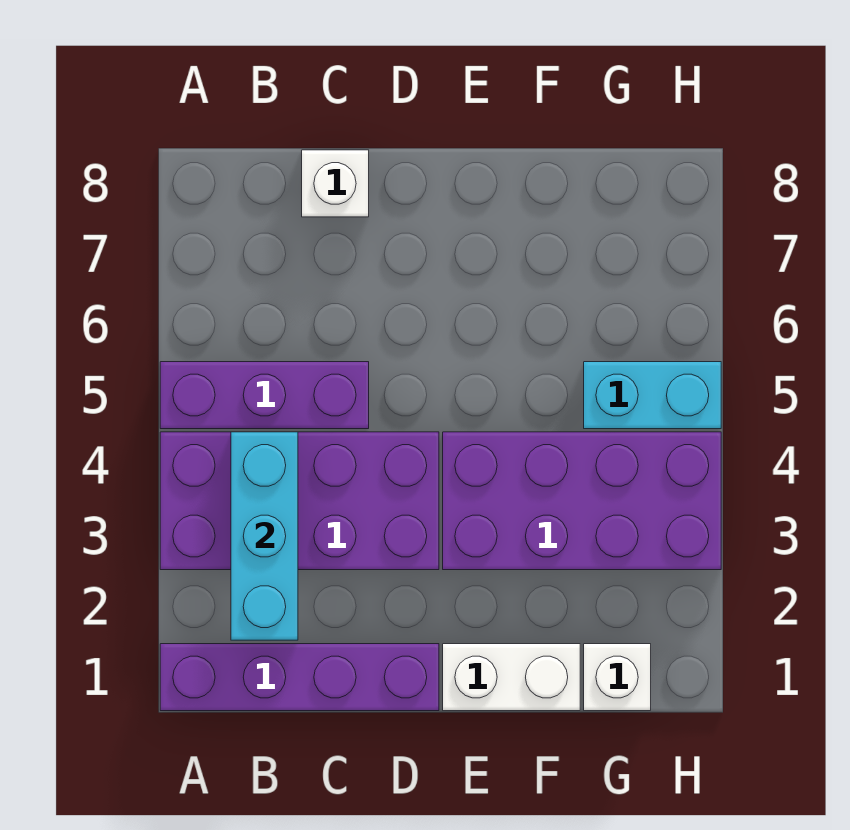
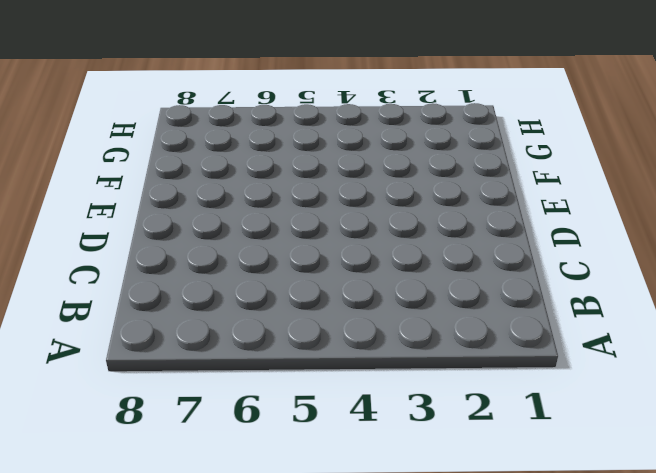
none -> purple brick A1:D1 level 1
none -> purple brick A3:D4 level 1

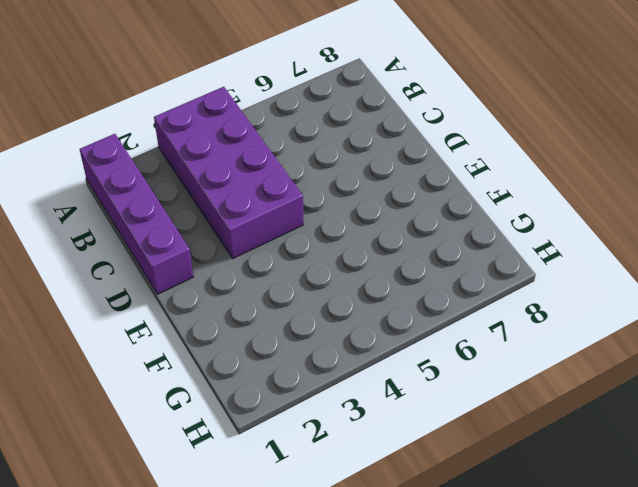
none -> purple brick A5:C5 level 1
none -> white brick C8 level 1

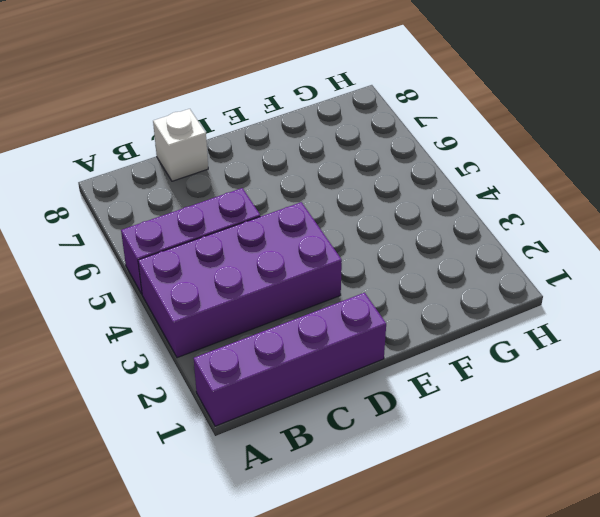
none -> white brick E1:F1 level 1
none -> purple brick E3:H4 level 1

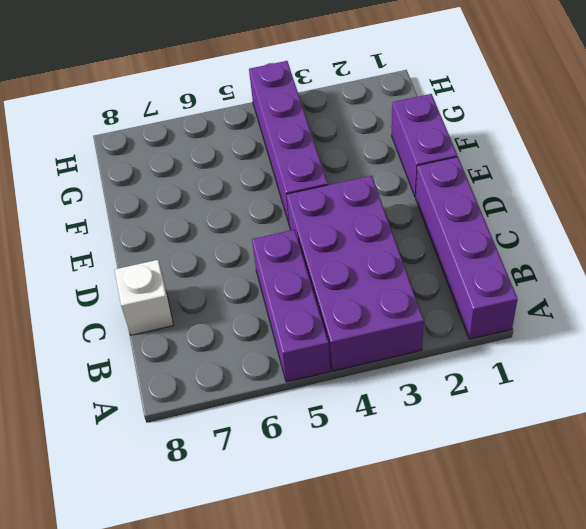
purple brick E1:F1 level 1 -> white brick E1:F1 level 1
purple brick E4:H4 level 1 -> purple brick E3:H4 level 1
none -> white brick G1 level 1
none -> cyan brick G5:H5 level 1

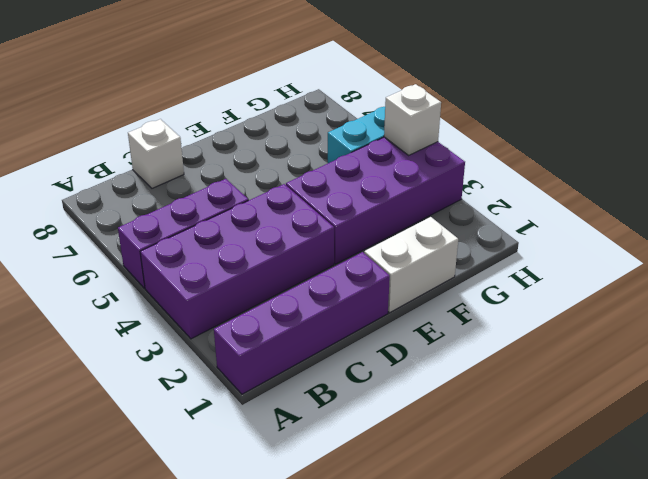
white brick H4 level 2 -> white brick G1 level 1
none -> cyan brick B2:B4 level 2

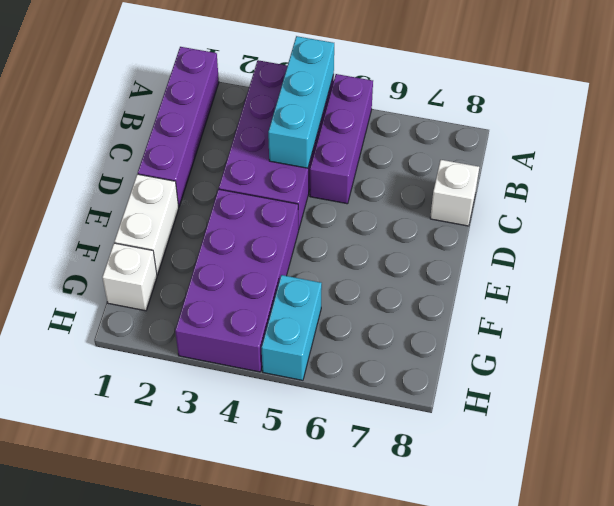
cyan brick A4:C4 level 2 -> cyan brick B2:B4 level 2

